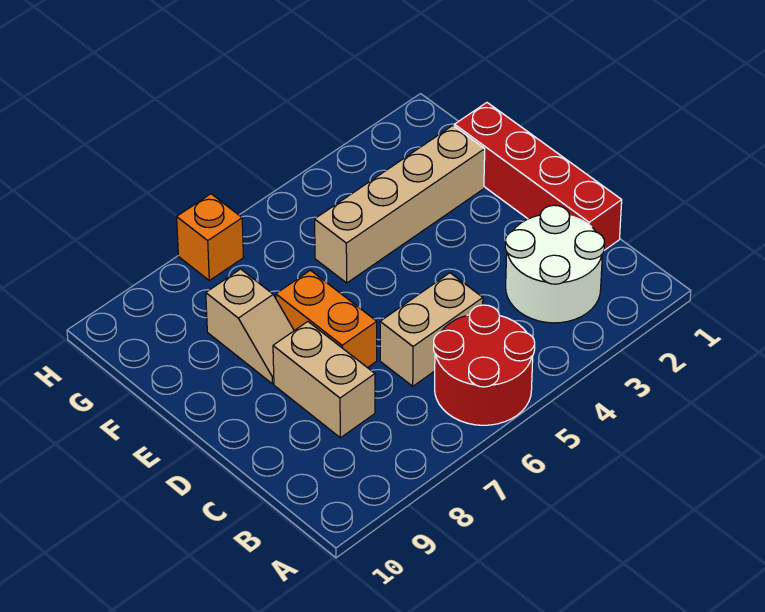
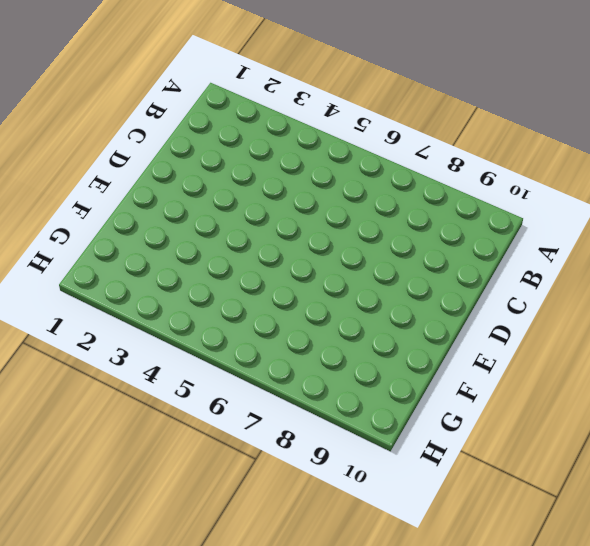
none -> red round brick A5:B6 level 1
none -> white round brick B2:C3 level 1

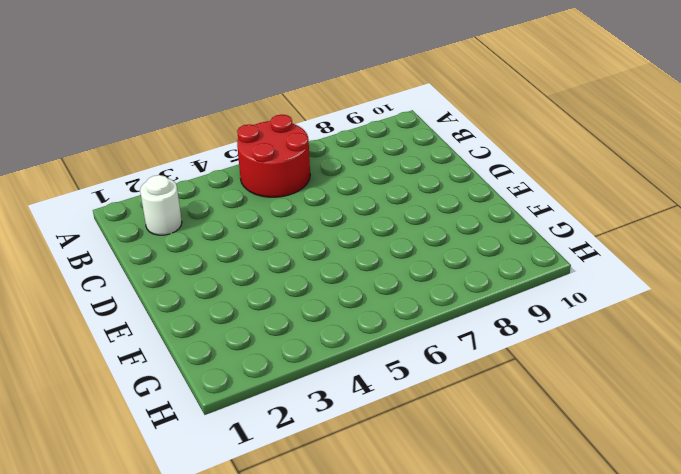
white round brick B2 level 1 -> white round brick B2:C3 level 1
none -> red brick C1:F1 level 1
none -> tan brick C5:C6 level 1

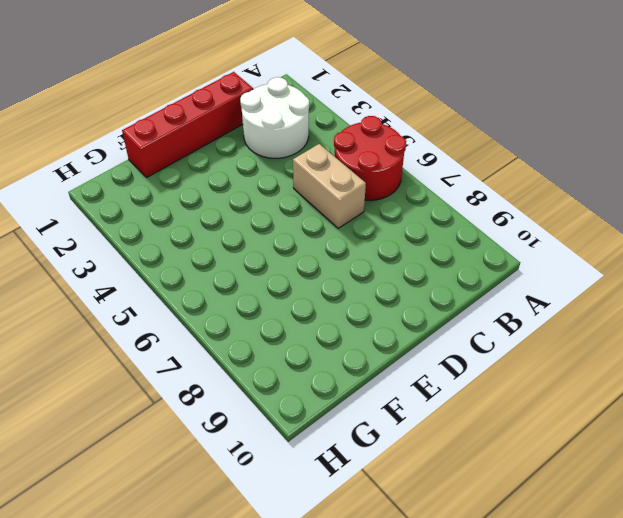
none -> tan brick C8:D8 level 1
none -> orange brick D7:E7 level 1

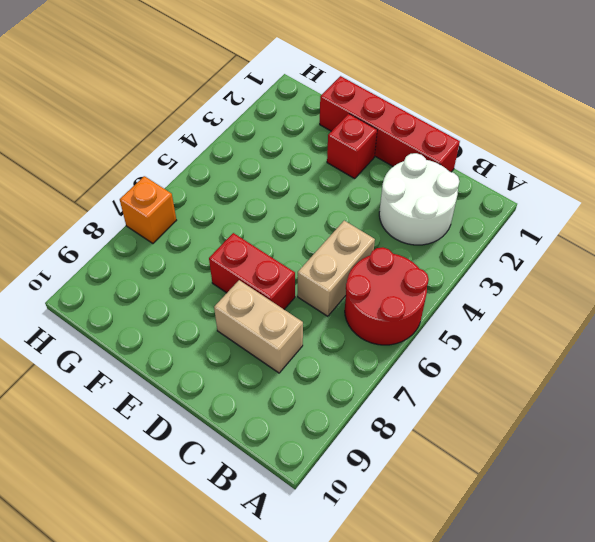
red brick D7:E7 level 1 -> orange brick D7:E7 level 1
red brick E2 level 1 -> none
none -> tan slope E8:F8 level 1 top F
none -> tan brick F2:F5 level 1

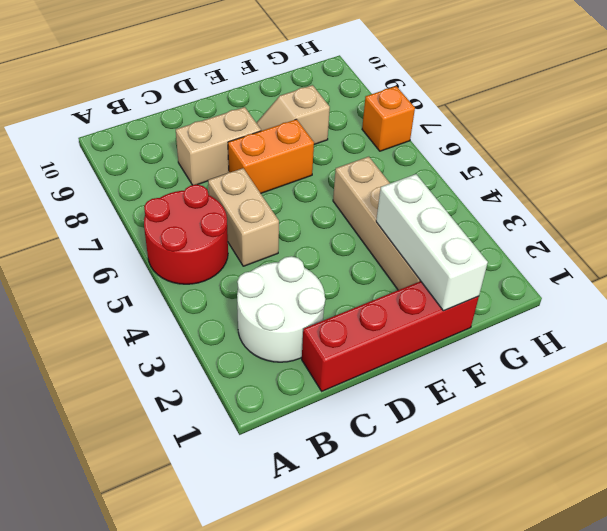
white brick F1:F3 level 2 -> none

